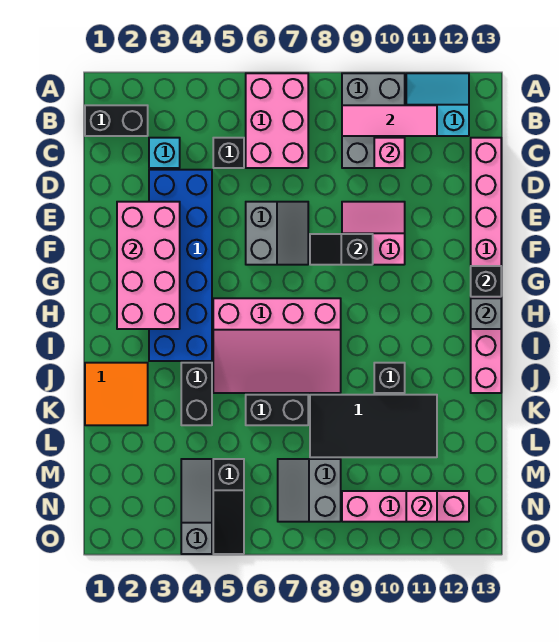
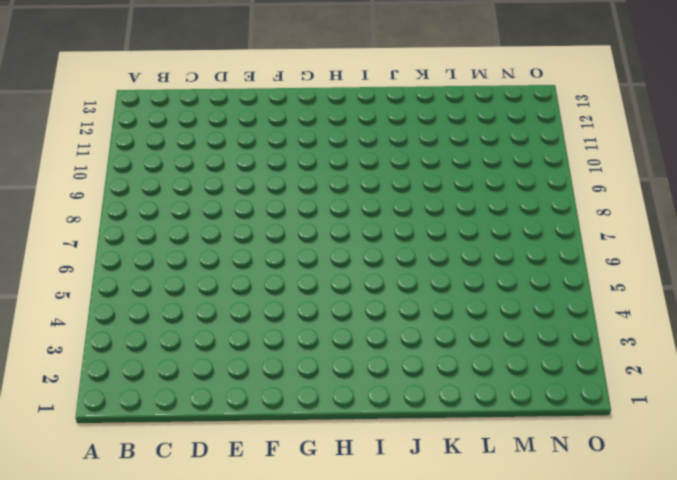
none -> pink brick A6:C7 level 1
none -> grey brick A9:C10 level 1
none -> cyan slope A11:B12 level 1 top B

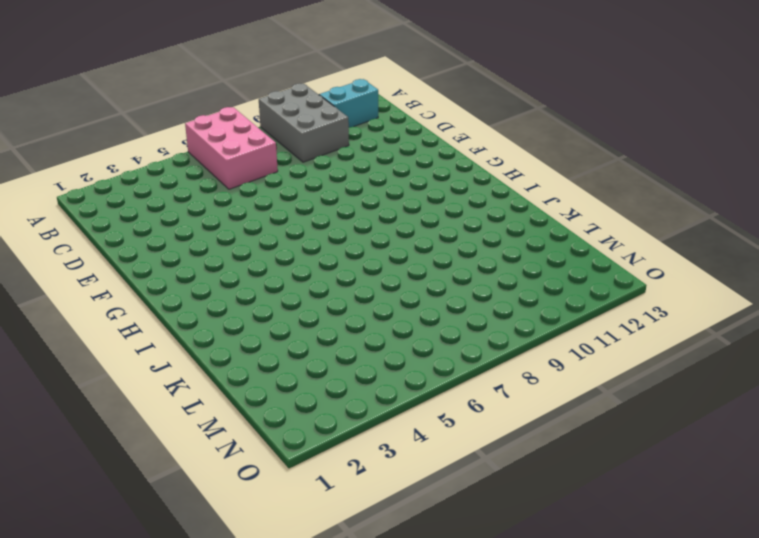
none -> black brick B1:B2 level 1
none -> cyan brick C3 level 1
none -> black brick C5 level 1

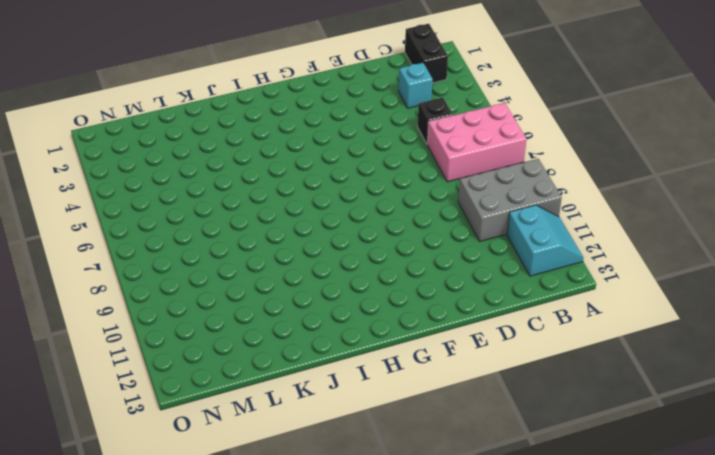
none -> pink brick C13:J13 level 1
none -> blue brick D3:I4 level 1
none -> grey slope E6:F7 level 1 top 6

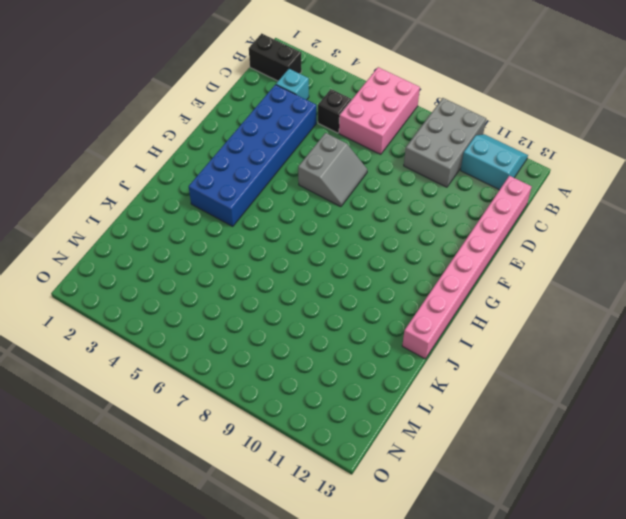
none -> pink slope E9:F10 level 1 top F
none -> pink slope H5:J8 level 1 top H
none -> orange tile J1:K2 level 1

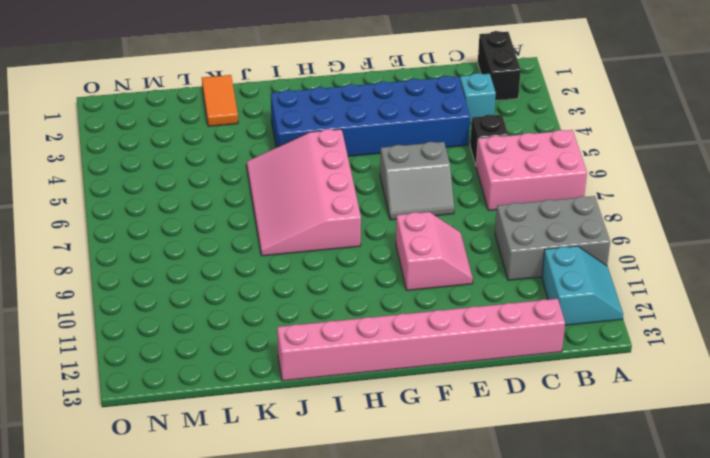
orange tile K1:K2 level 1 -> orange tile J1:K2 level 1
none -> black brick J4:K4 level 1
none -> black brick J10 level 1
none -> black brick K6:K7 level 1

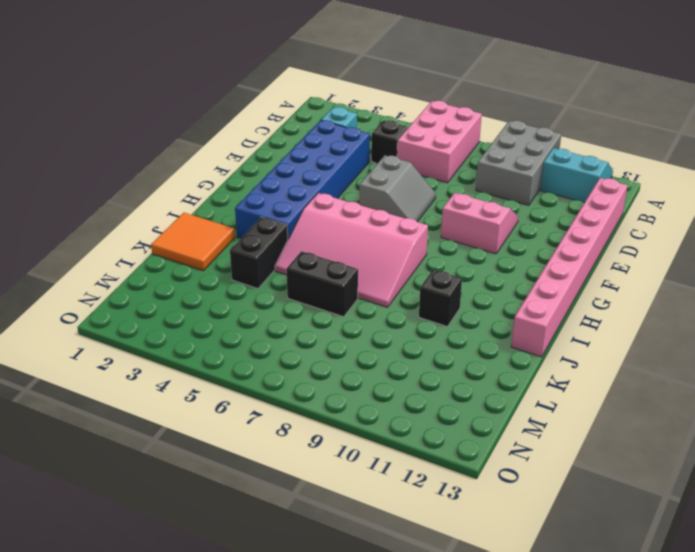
none -> black brick B1:B2 level 1
none -> black tile K8:L11 level 1
none -> grey slope M4:O4 level 1 top O

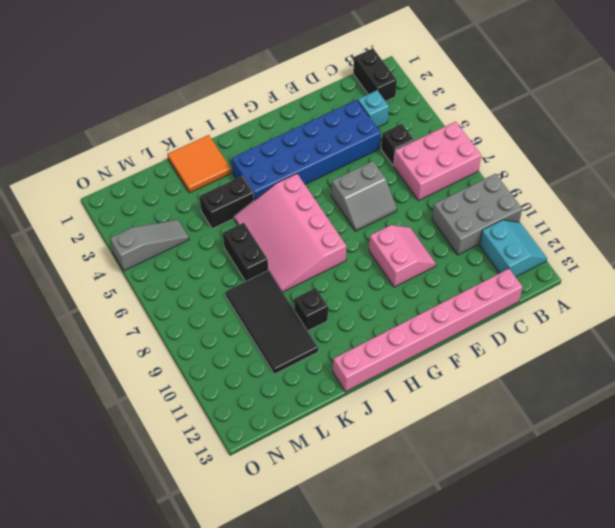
none -> black slope M5:O5 level 1 top M
none -> grey slope M7:N8 level 1 top 8
none -> pink brick N9:N12 level 1

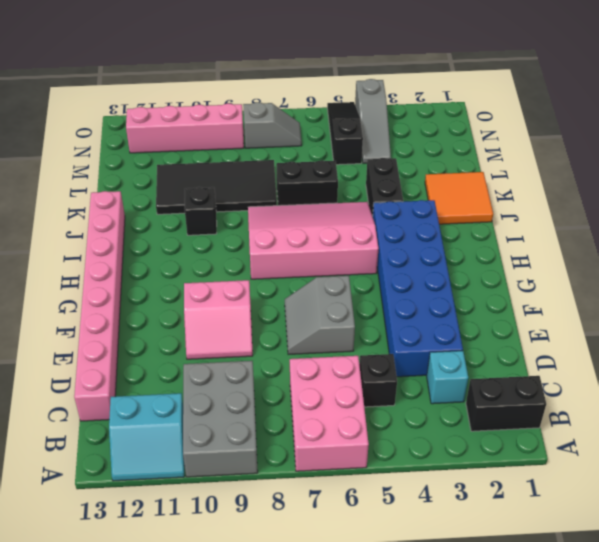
grey slope N7:N8 level 1 top 8 -> grey slope M7:N8 level 1 top 8
none -> pink tile B9:B11 level 2
none -> pink brick C10 level 2
none -> pink brick E2:H3 level 2

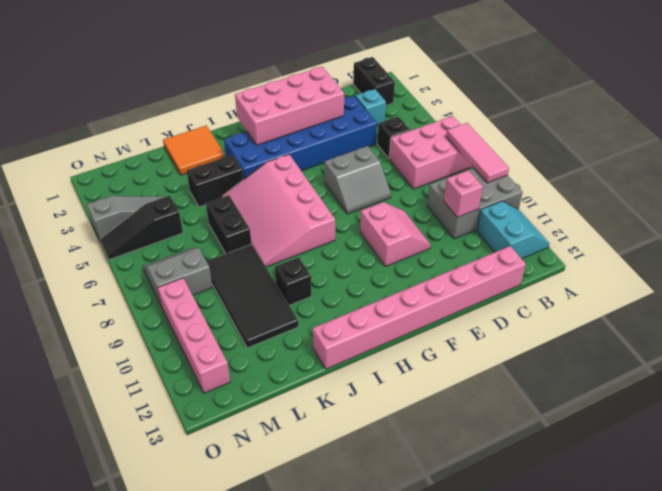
pink tile A7:A9 level 2 -> pink tile B9:B11 level 2
none -> black slope F8:F9 level 2 top 9
none -> black brick G13 level 2
none -> grey brick H13 level 2

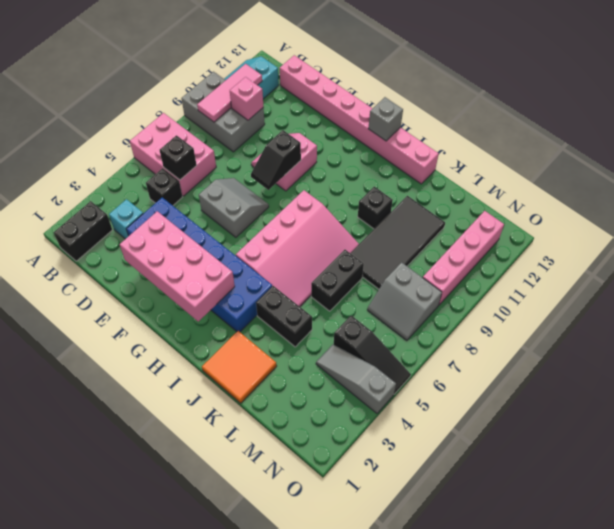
black brick C6 level 2 -> black brick G13 level 2
none -> pink brick N11 level 2

